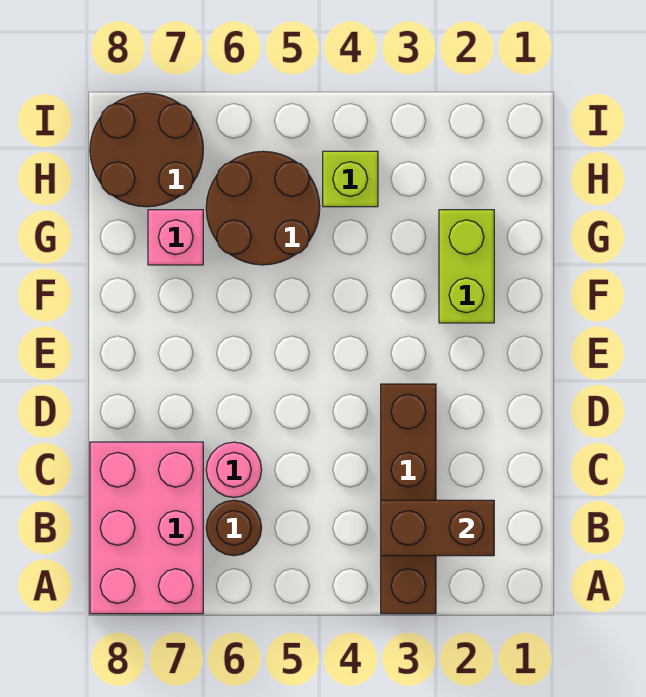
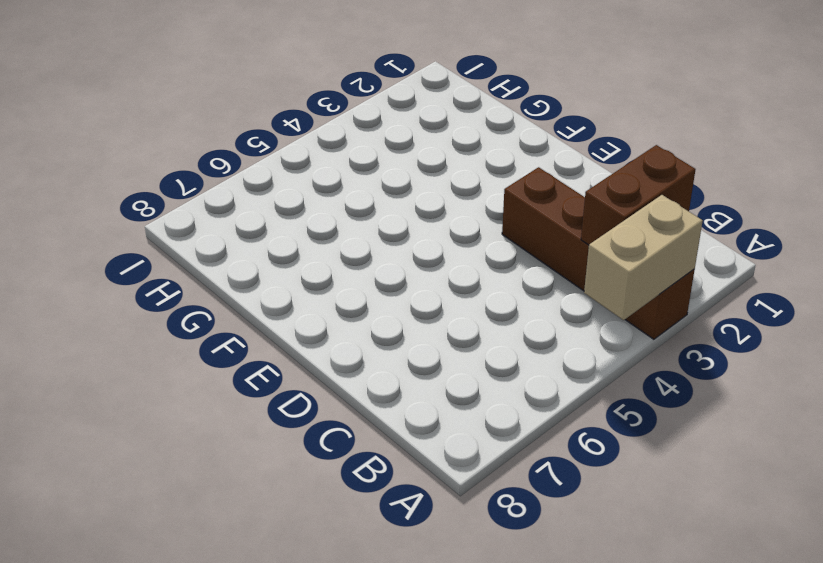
tan brick A3:A4 level 2 -> none
none -> pink brick A7:C8 level 1
none -> brown round brick B6 level 1

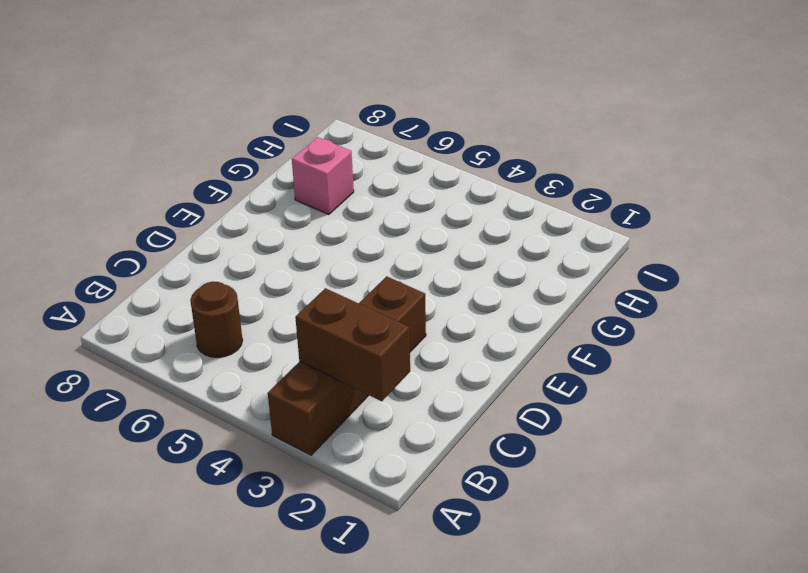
none -> pink brick A7:C8 level 1
none -> pink round brick C6 level 1

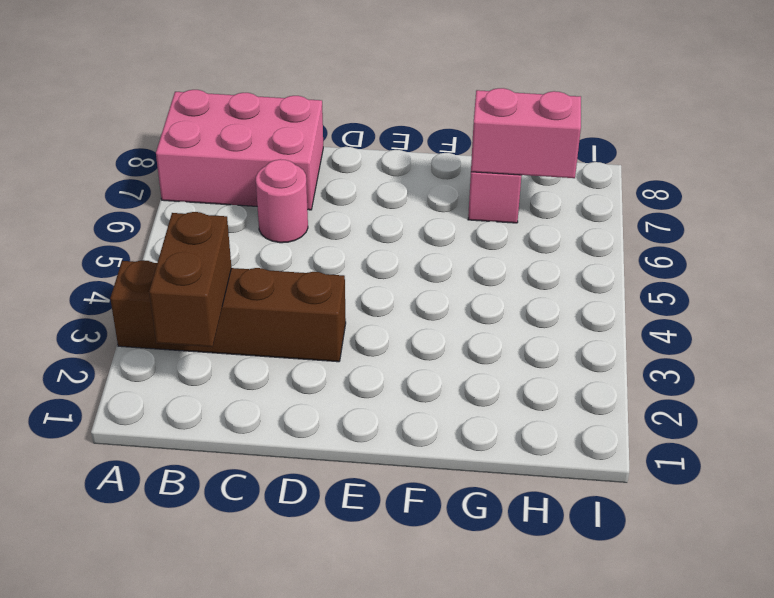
pink brick G7:H7 level 2 -> none
none -> brown round brick B6 level 1
none -> lime brick F2:G2 level 1

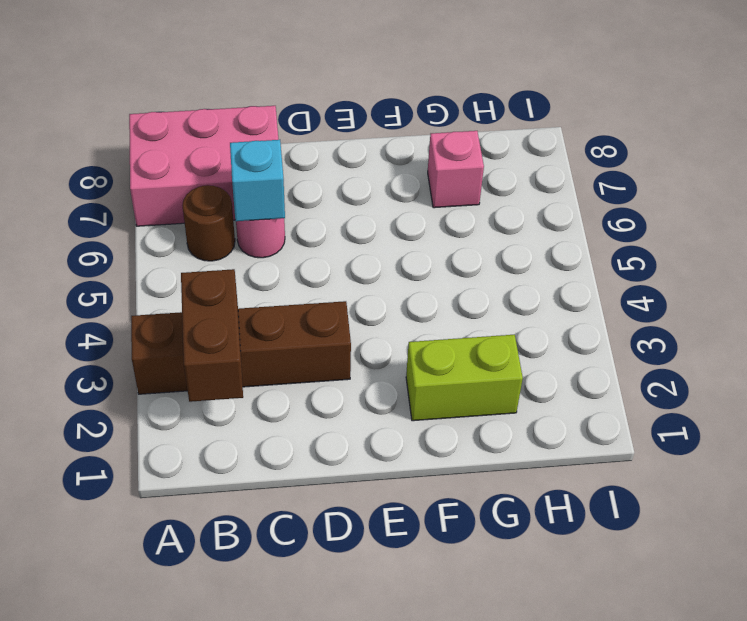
cyan brick C6 level 2 -> none
none -> brown round brick G5:H6 level 1
none -> lime brick H4 level 1

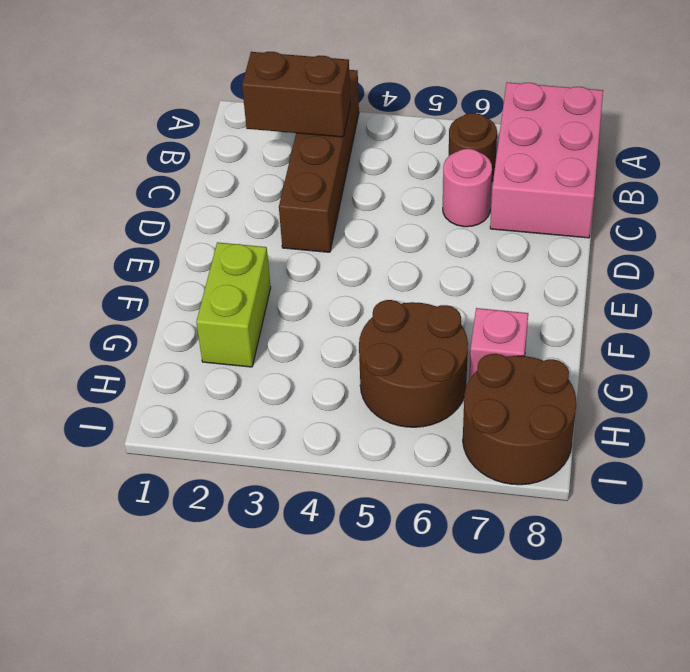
none -> lime brick H4 level 1

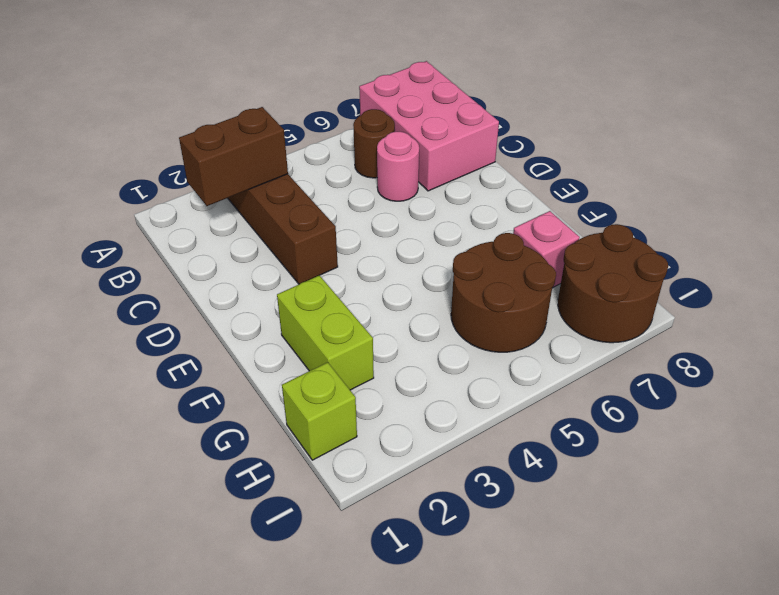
lime brick H1 level 1 -> lime brick H4 level 1

